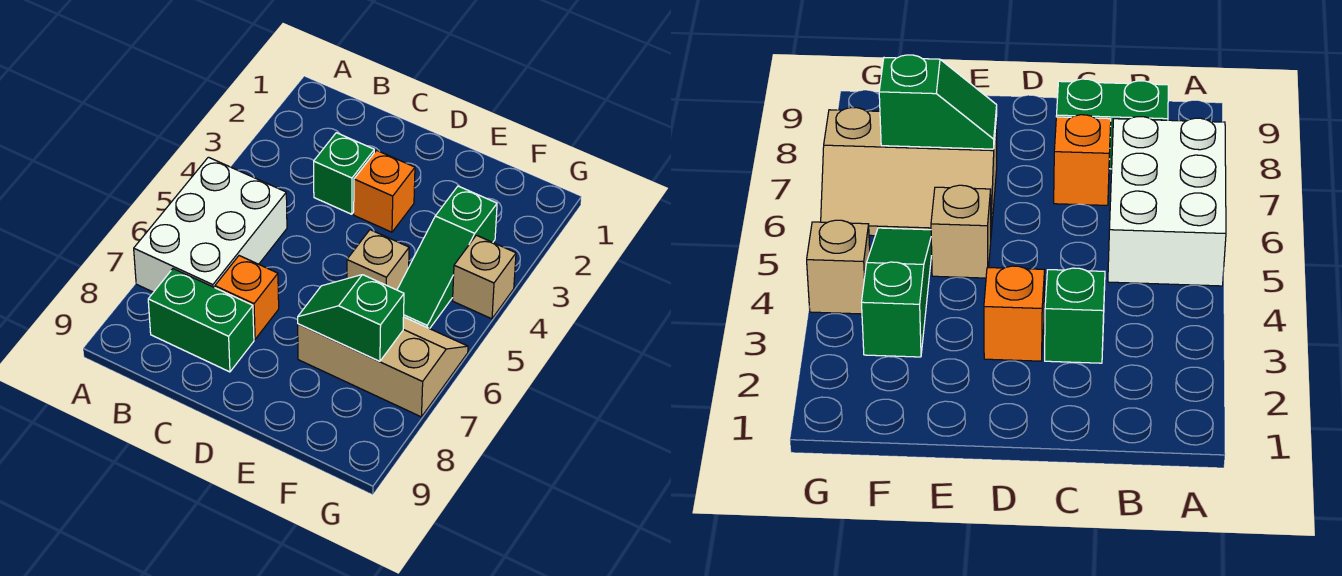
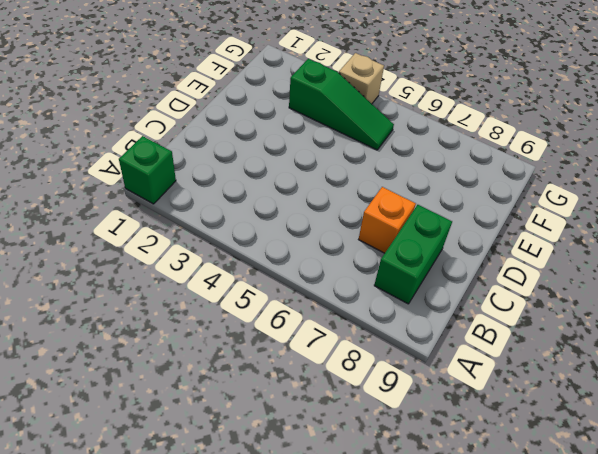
green brick A1 level 1 -> green brick C3 level 1
none -> white brick A5:B7 level 1
none -> orange brick D3 level 1

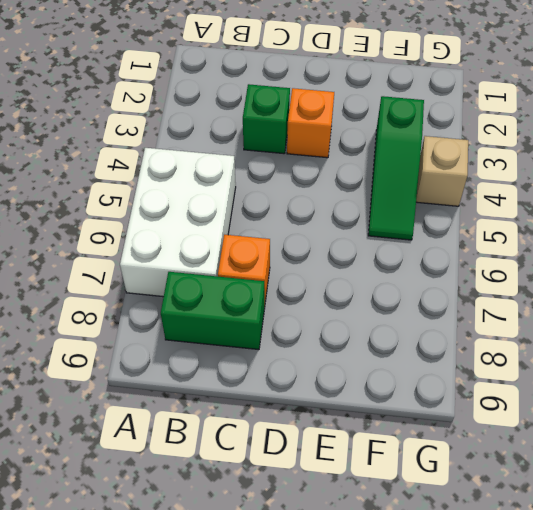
none -> tan brick E5 level 1
none -> tan slope E6:G7 level 1 top 7

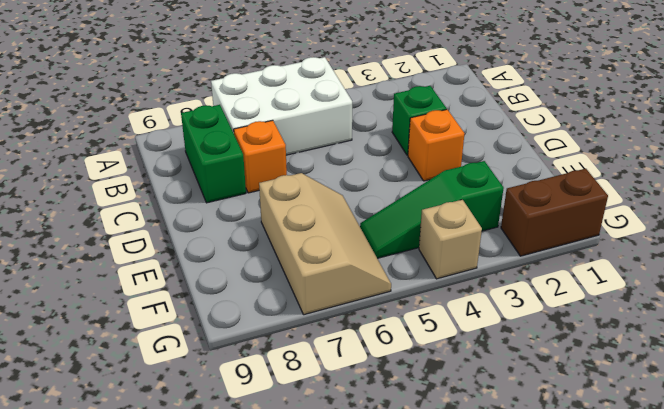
brown brick G1:G2 level 1 -> none
none -> tan brick E5 level 1
none -> green slope E7:F7 level 2 top F

